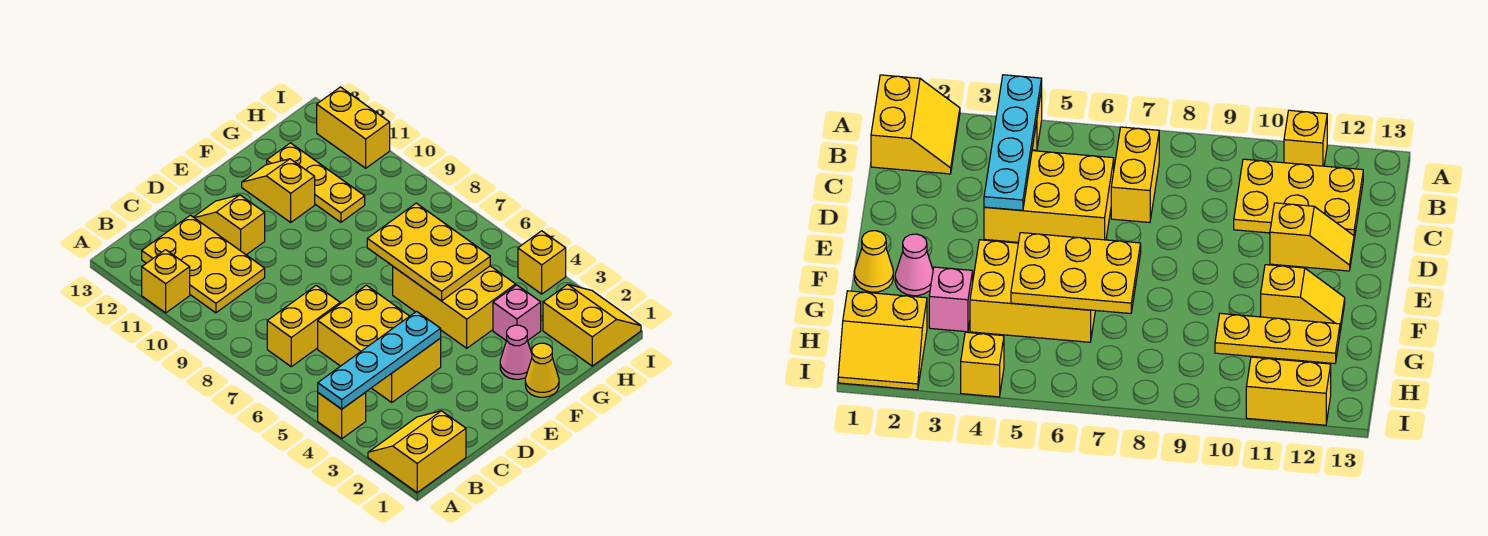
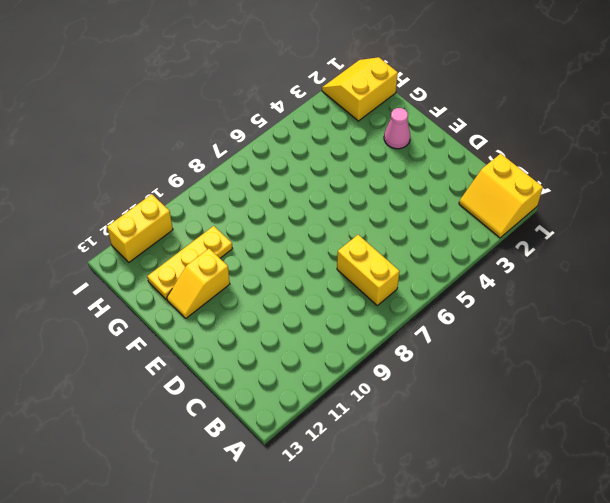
none -> yellow brick A4 level 1
none -> yellow brick A11 level 1
none -> yellow plate B10:C12 level 1

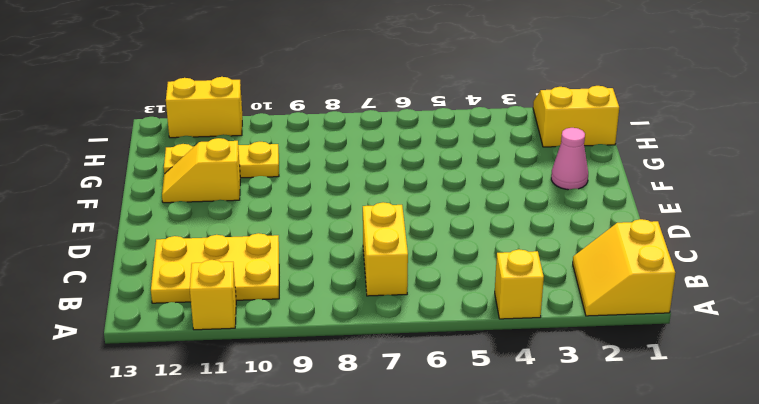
none -> yellow brick C4:D6 level 1
none -> yellow slope D11:D12 level 1 top 11
none -> yellow cone F1 level 1

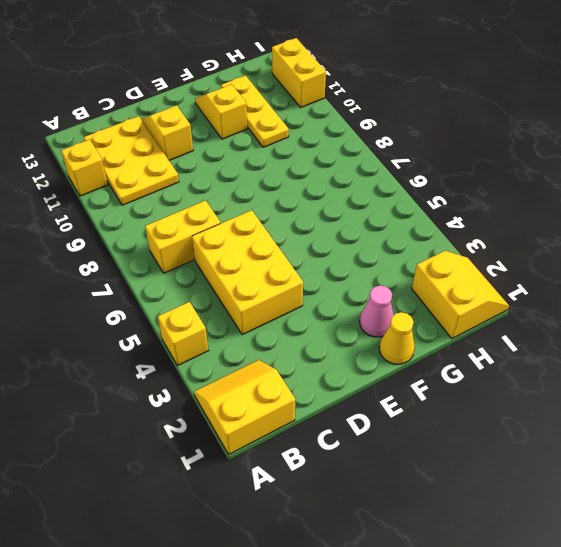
none -> yellow brick F4:G6 level 1
none -> pink brick G3 level 1
none -> yellow brick I4 level 1

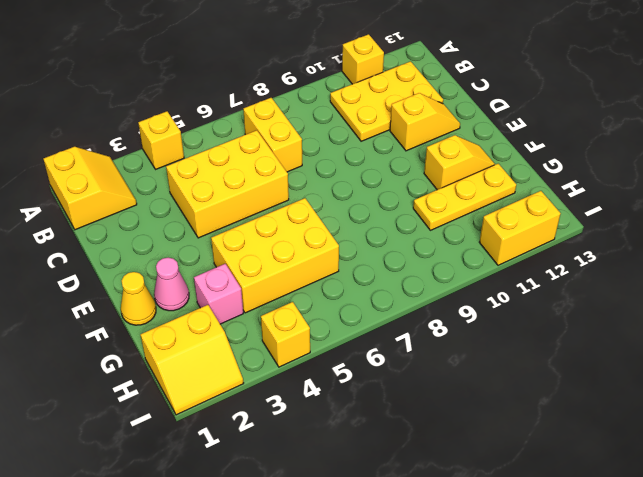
none -> cyan plate A4:D4 level 2
none -> yellow plate F5:G7 level 2

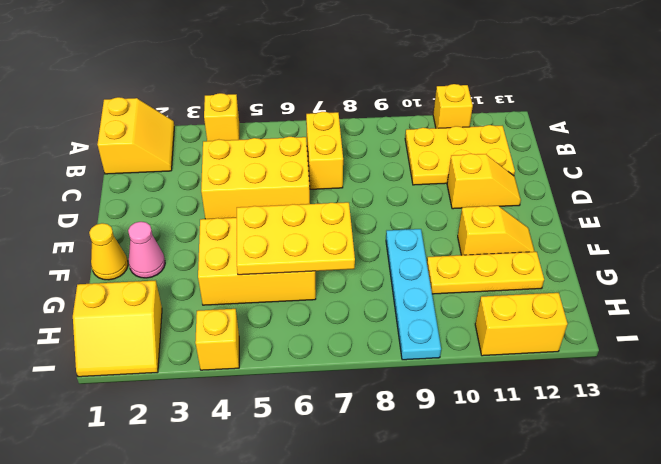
cyan plate F9:I9 level 1 -> cyan plate A4:D4 level 2
none -> pink brick G3 level 1

